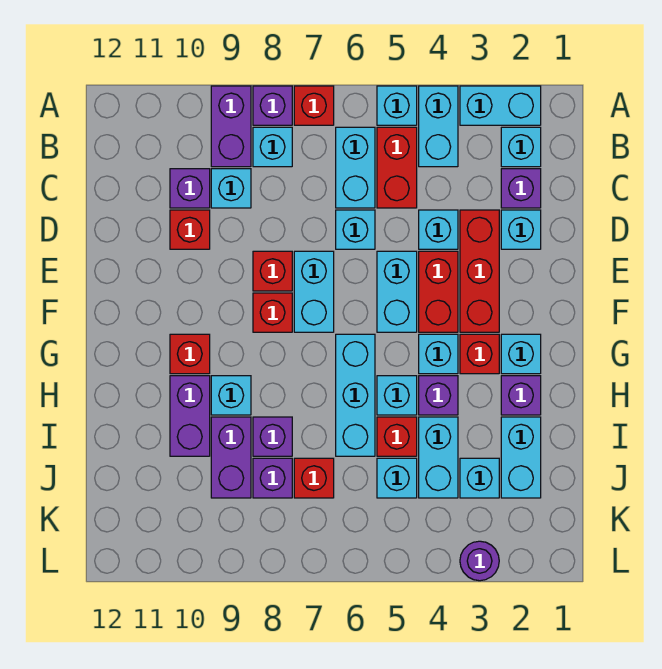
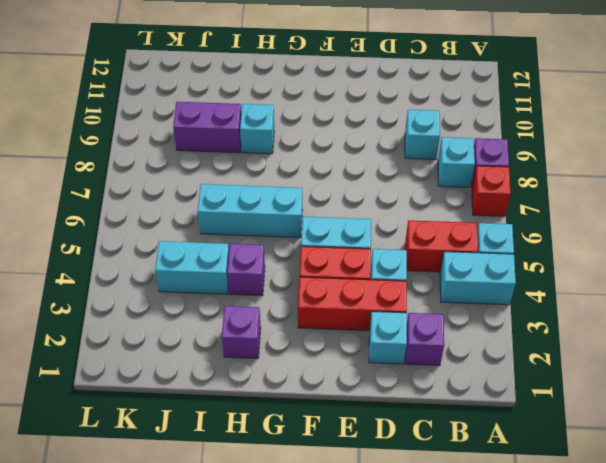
none -> cyan brick A2:A3 level 1
none -> purple brick A9:B9 level 1
none -> cyan brick B2 level 1
none -> cyan brick B6:C6 level 1

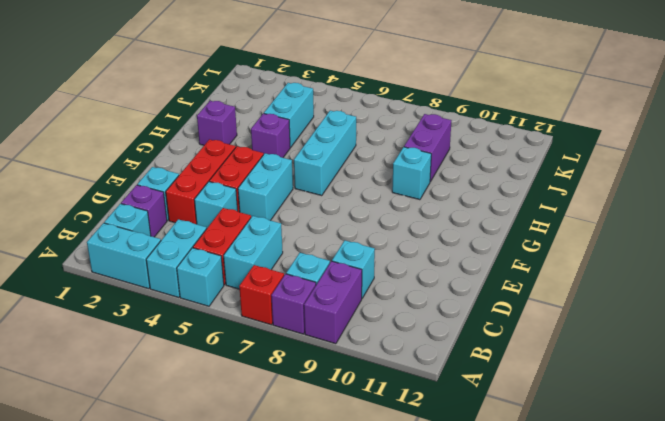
none -> purple brick C10 level 1
none -> cyan brick D6 level 1
none -> red brick D10 level 1
none -> cyan brick E7:F7 level 1

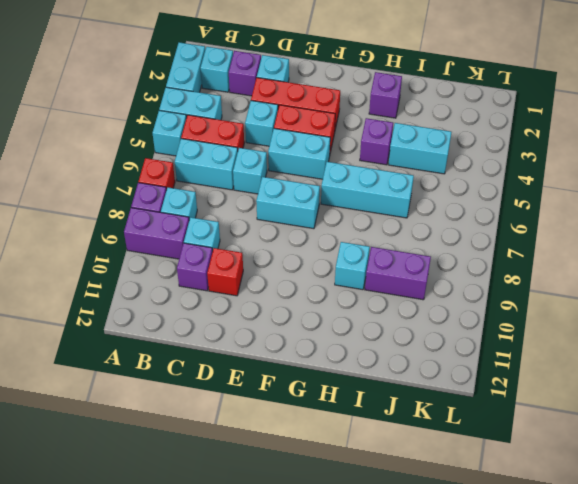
none -> red brick E8 level 1
none -> red brick F8 level 1
none -> cyan brick G2 level 1
none -> red brick G3 level 1

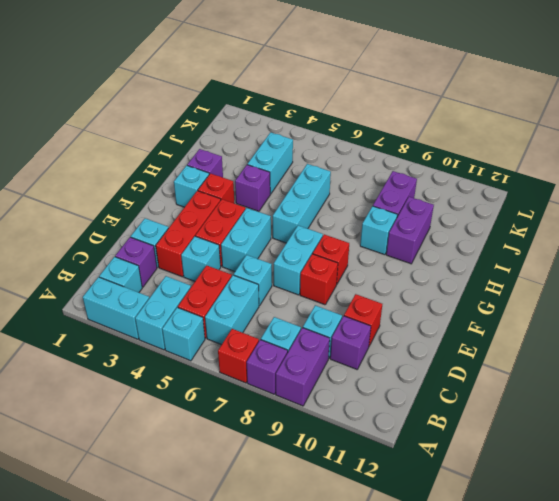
none -> cyan brick G4 level 1
none -> red brick G10 level 1
none -> cyan brick H5 level 1
none -> cyan brick I2:J2 level 1

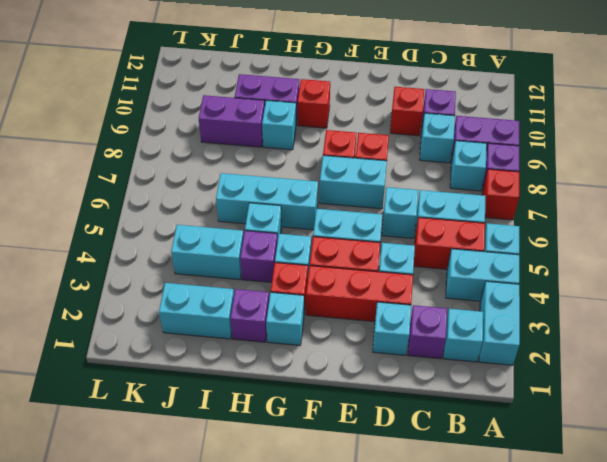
none -> red brick I5 level 1
none -> purple brick I8 level 1
none -> cyan brick J3 level 1
none -> cyan brick J5 level 1

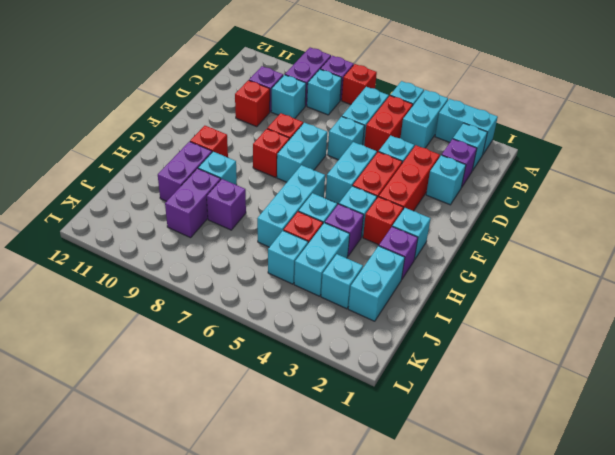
none -> red brick J7 level 1
none -> purple brick J8 level 1
none -> purple round brick L3 level 1

